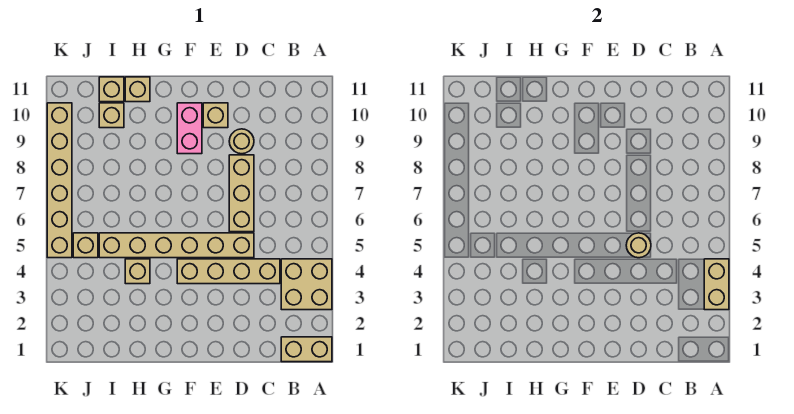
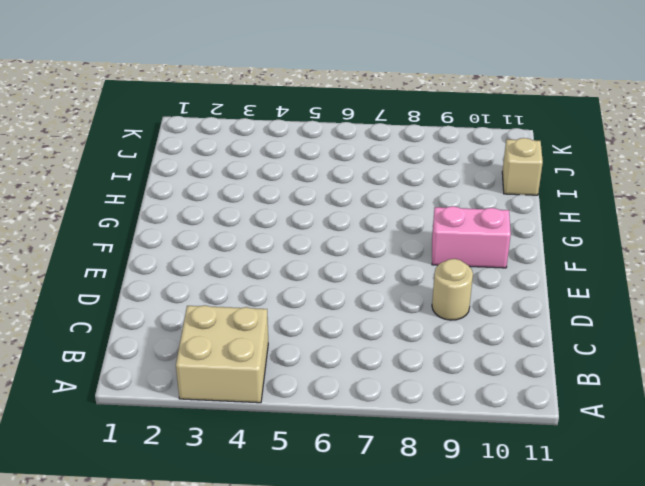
none -> tan brick A1:B1 level 1
none -> tan brick C4:F4 level 1
none -> tan brick D5:I5 level 1

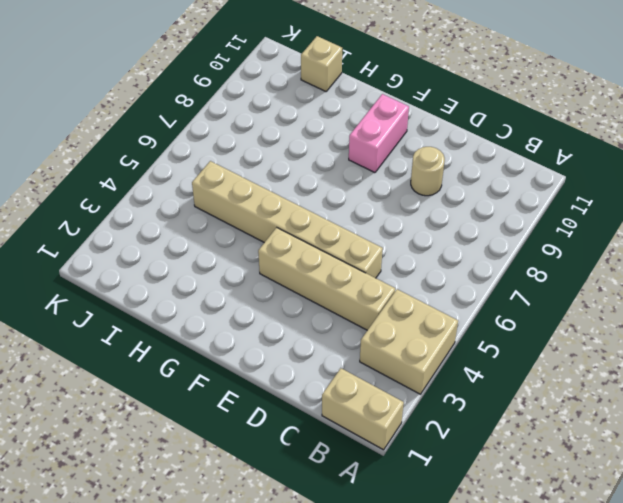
none -> tan brick D6:D8 level 1
none -> tan brick E10 level 1
none -> tan brick H4 level 1

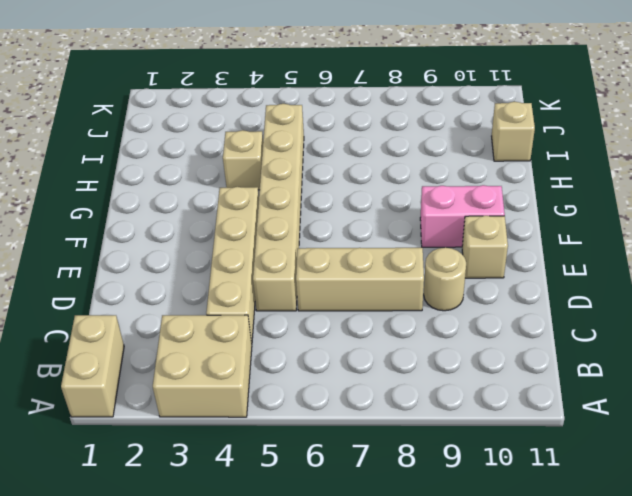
none -> tan brick H11 level 1
none -> tan brick I10 level 1
none -> tan brick J5 level 1

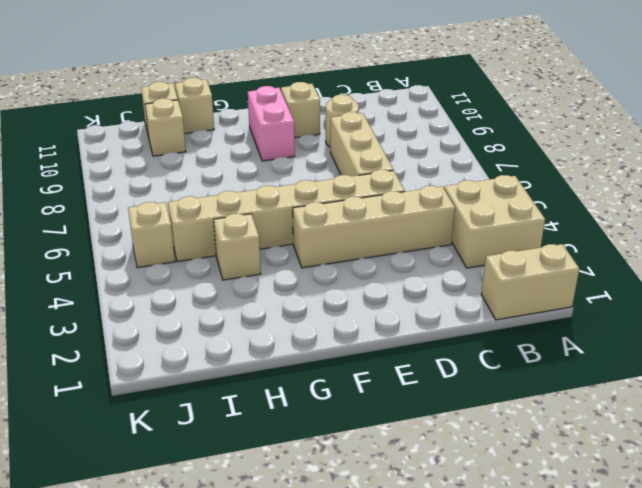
none -> tan brick K5:K10 level 1
none -> tan brick A3:A4 level 2
none -> tan round brick D5 level 2

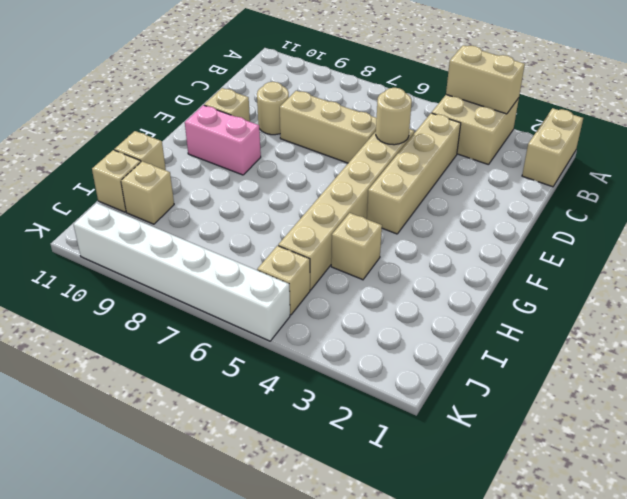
white brick K5:K10 level 1 -> tan brick K5:K10 level 1

